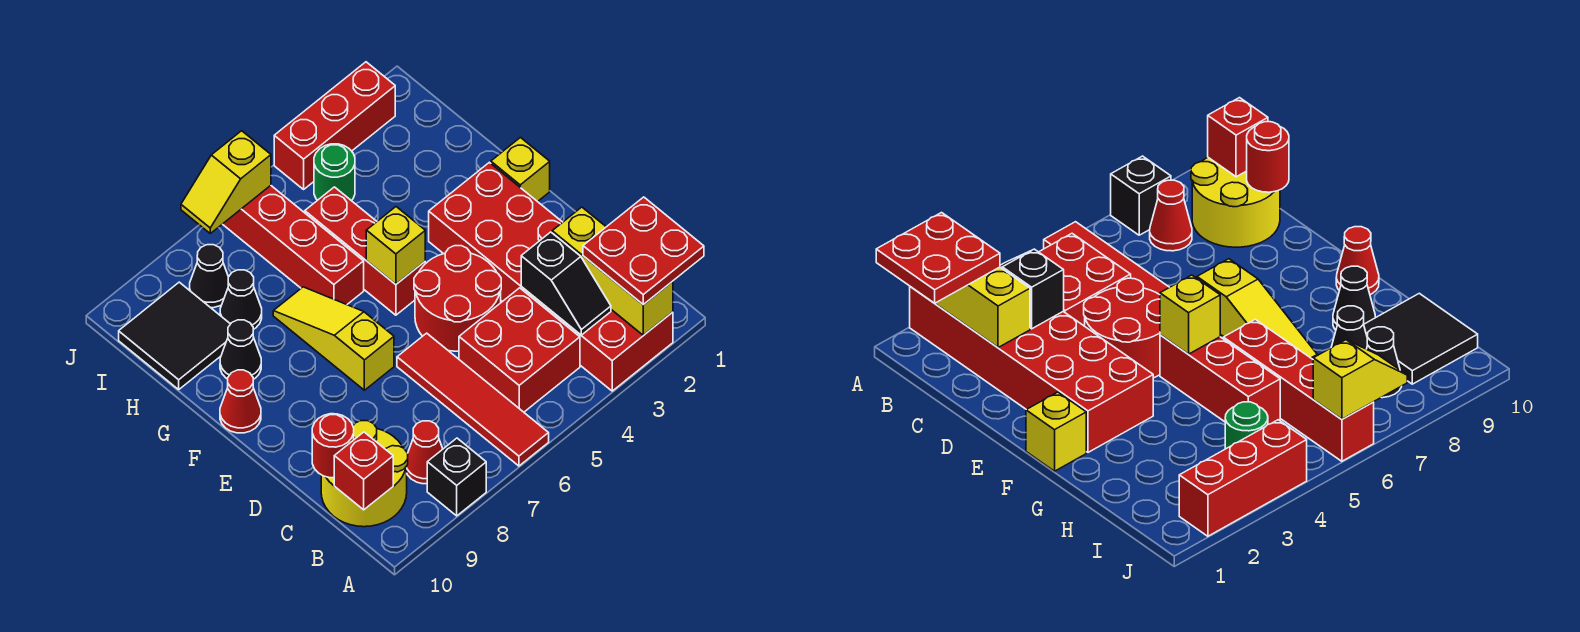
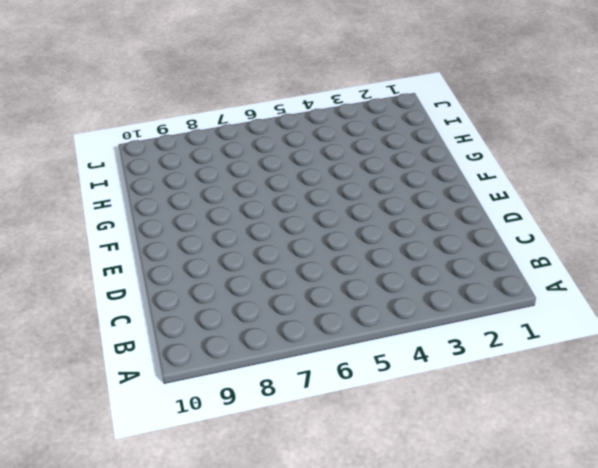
none -> red brick A2:F3 level 1
none -> red tile A6:D6 level 1
none -> black brick A8 level 1

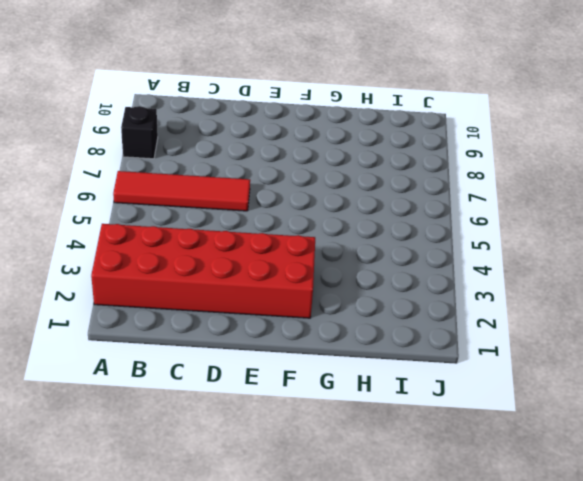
none -> red brick B4:C5 level 1
none -> red cone B8 level 1
none -> yellow round brick B9:C10 level 1

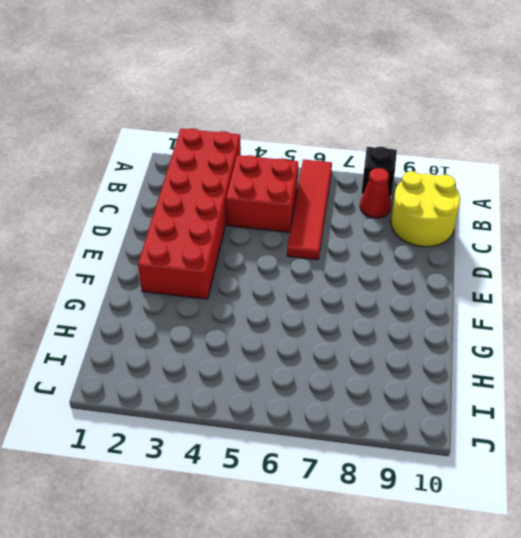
none -> red round brick D4:E5 level 1
none -> yellow slope E7:G7 level 1 top E
none -> yellow brick F1 level 1

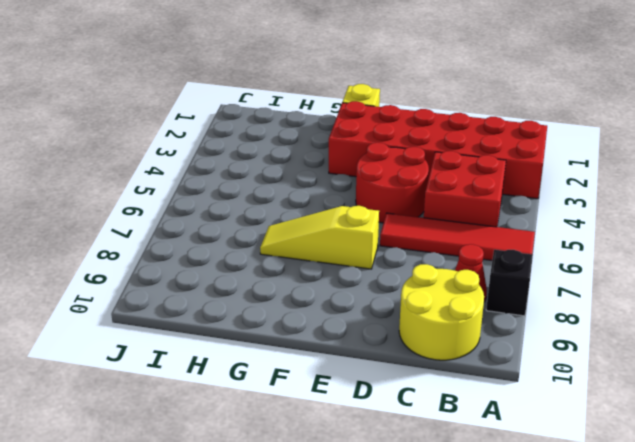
none -> red brick F5:H5 level 1
none -> red cone F10 level 1
none -> red brick G6:J6 level 1

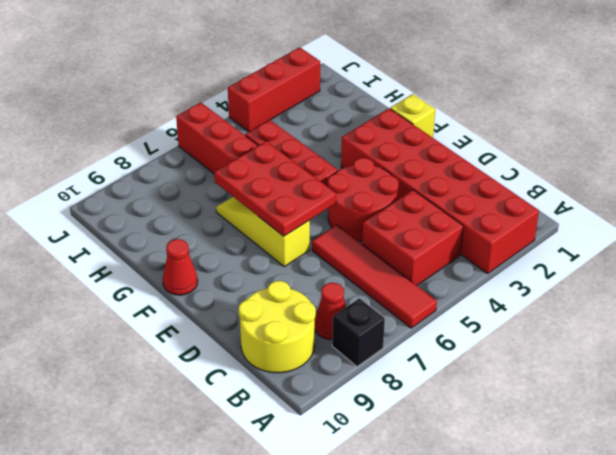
red plate E6:G7 level 2 -> none
none -> black cone G9 level 1
none -> black cone H8 level 1
none -> black tile H9:I10 level 1

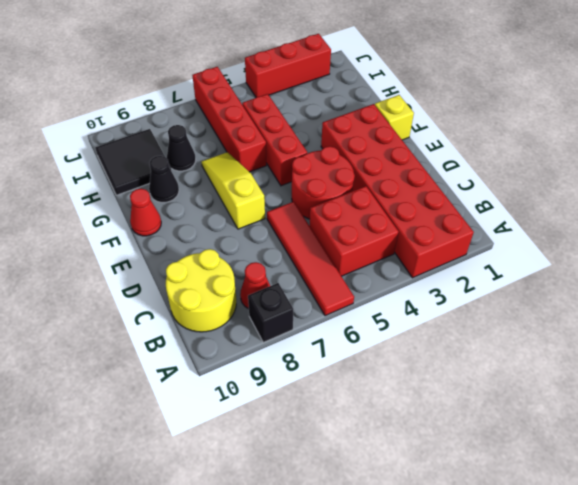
none -> green round brick I4 level 1
none -> black cone I8 level 1
none -> yellow brick A2:C2 level 2

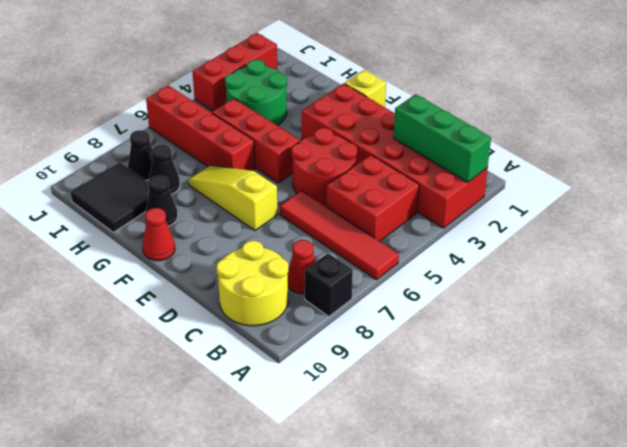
green brick A2:C2 level 2 -> yellow brick A2:C2 level 2
green round brick H3:I4 level 1 -> green round brick I4 level 1
none -> black slope B3:C3 level 2 top C
none -> red brick B10 level 2
none -> red round brick C10 level 2

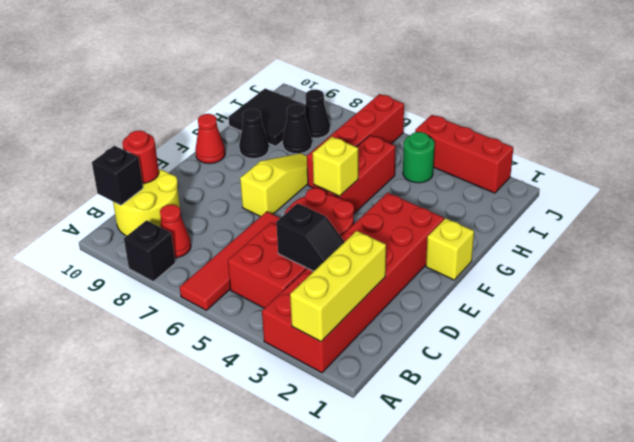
black brick B10 level 2 -> red brick B10 level 2
black slope C3:C4 level 2 top 4 -> black slope B3:C3 level 2 top C
none -> yellow slope J6:J7 level 2 top 6
none -> red plate A1:B2 level 3

